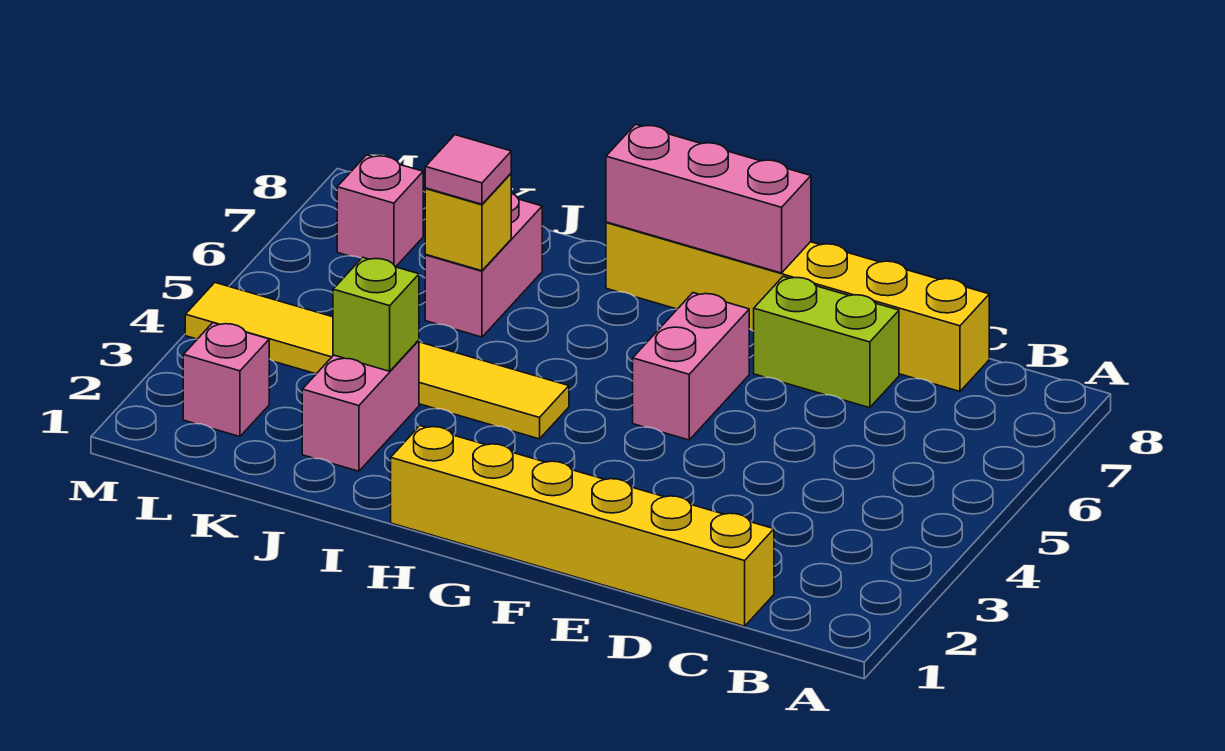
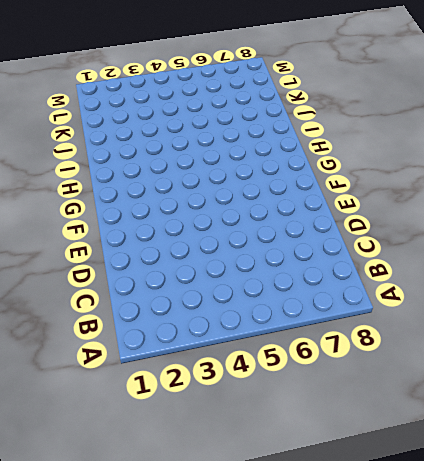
none -> yellow brick C1:H1 level 1
none -> yellow brick C8:H8 level 1
none -> lime brick D7:E7 level 1

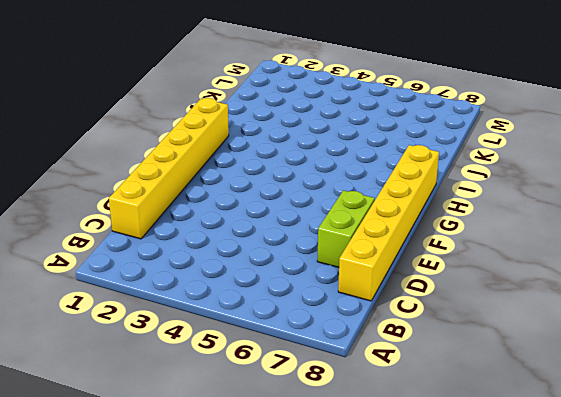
none -> pink brick F5:F6 level 1
none -> yellow tile H4:M4 level 1
none -> pink brick J2:J3 level 1

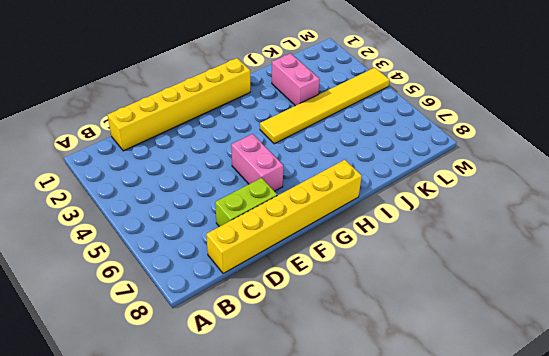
none -> pink brick J6:J7 level 1
none -> pink brick L2 level 1
none -> pink brick L7 level 1

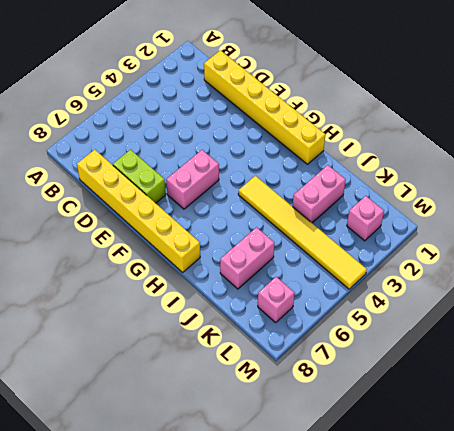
none -> pink brick F8:H8 level 2
none -> lime brick J3 level 2
none -> yellow brick J6 level 2

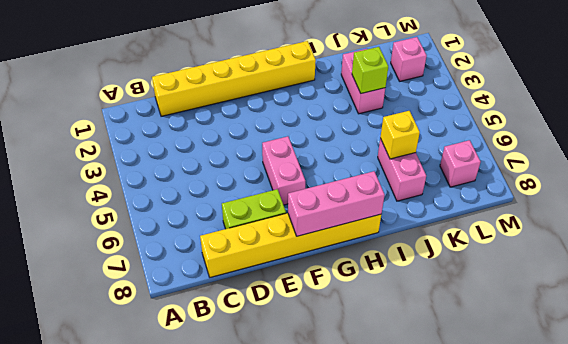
none -> yellow tile H4:M4 level 1
none -> pink tile J6 level 3

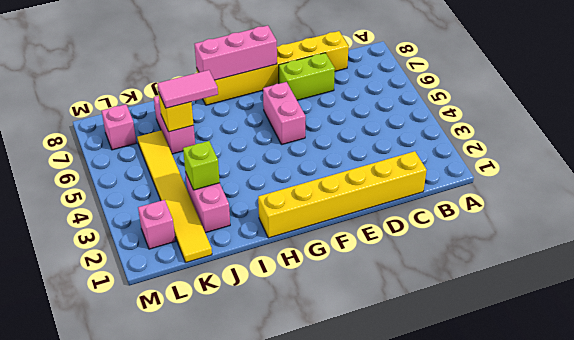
pink tile I6:J6 level 3 -> pink tile J6 level 3
yellow tile K1:K6 level 1 -> yellow tile H4:M4 level 1

